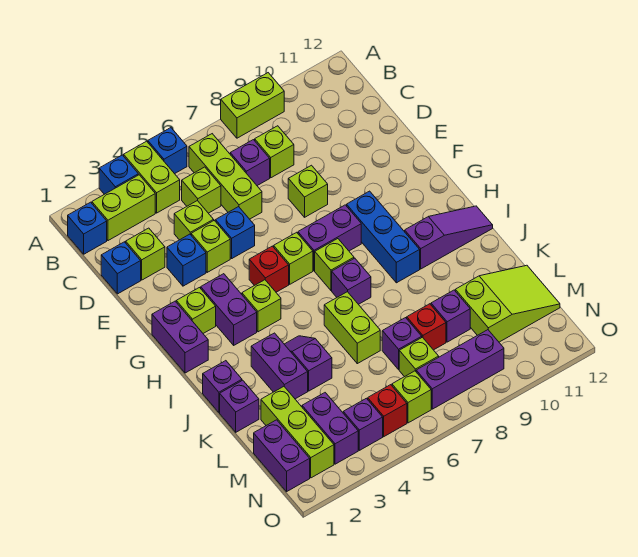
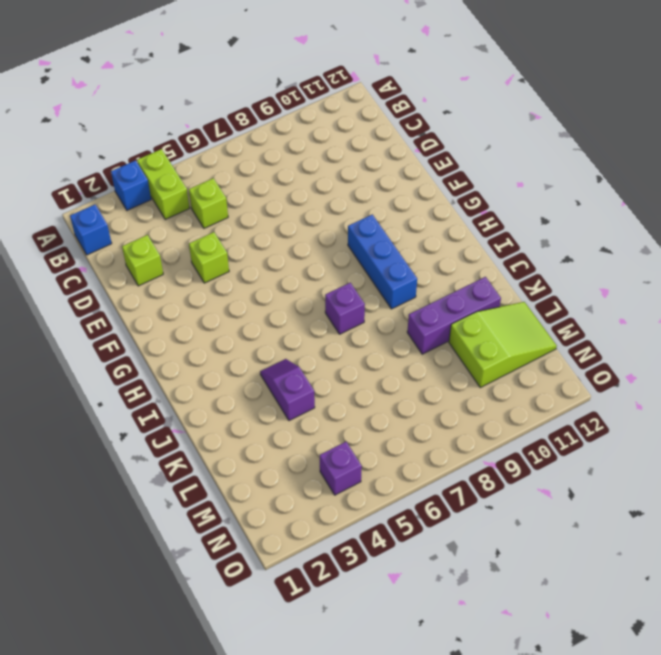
purple brick K9:K11 level 1 -> purple brick N7:N9 level 1
none -> blue brick A5 level 1
none -> lime brick A8:A9 level 1
none -> lime brick B2:B3 level 1
none -> lime brick B6:D6 level 1

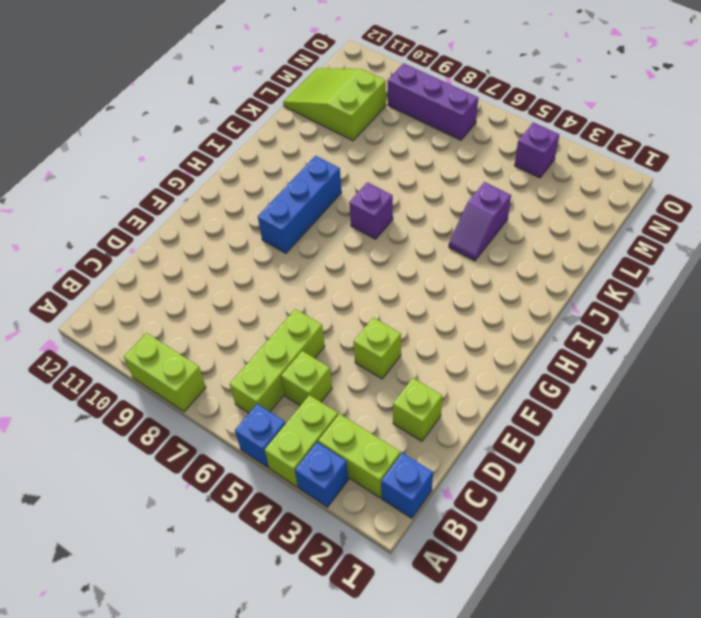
none -> purple brick C7 level 1
none -> lime brick C8 level 1
none -> blue brick D1 level 1
none -> lime brick D4 level 1

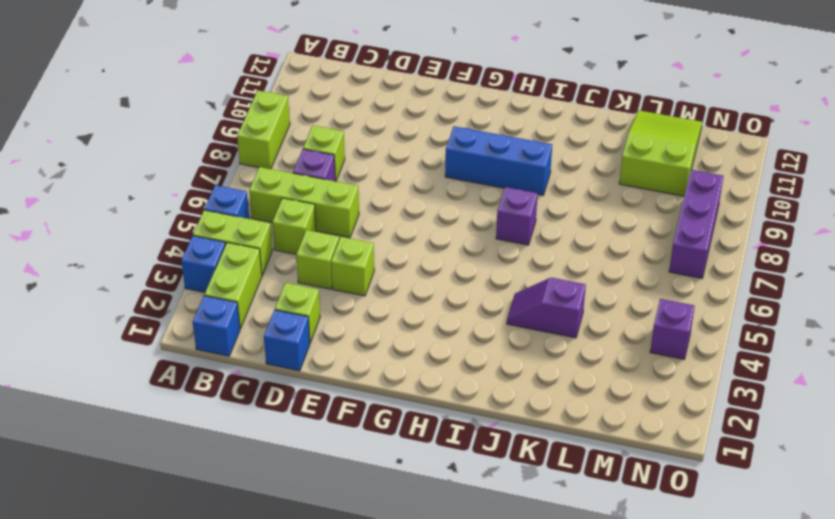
none -> blue brick E3 level 1
none -> blue brick E5 level 1
none -> lime brick E8 level 1
none -> purple brick G1:H1 level 1

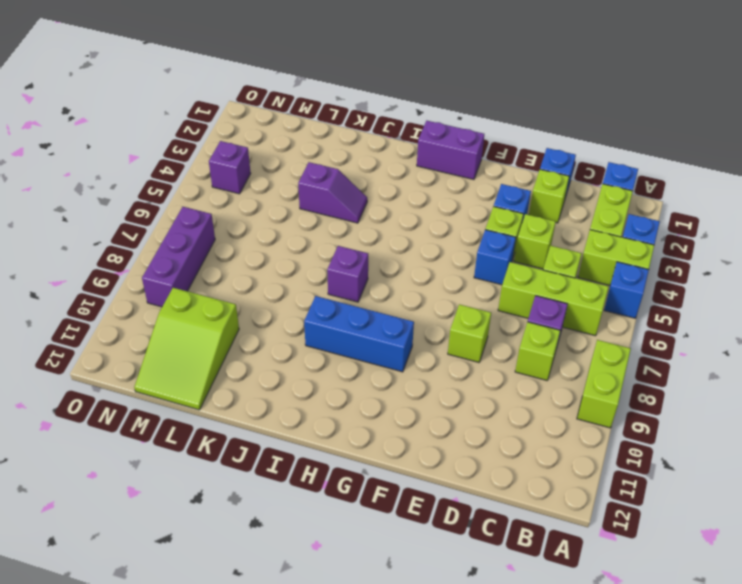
none -> lime brick G2 level 1
none -> purple brick G3:H3 level 1
none -> red brick G5 level 1
none -> lime brick G6 level 1

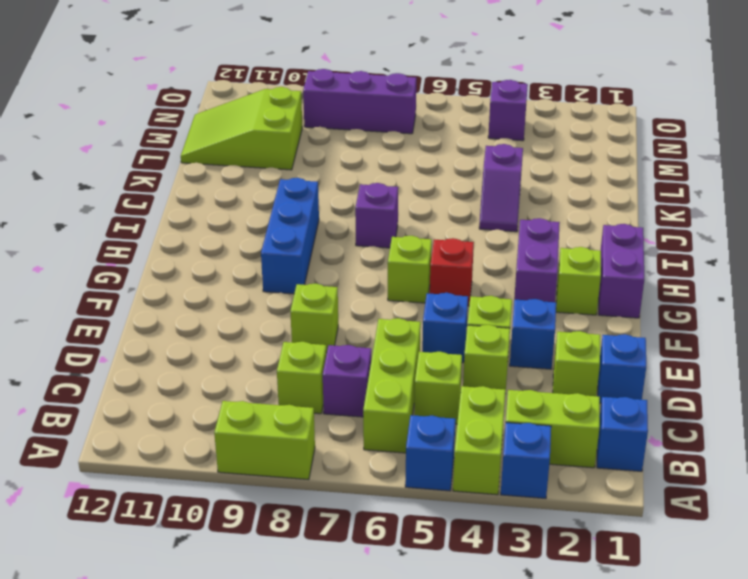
none -> purple brick G7:G8 level 1
none -> lime brick H4 level 1
none -> lime brick H7 level 1
none -> purple slope I10:I12 level 1 top 10

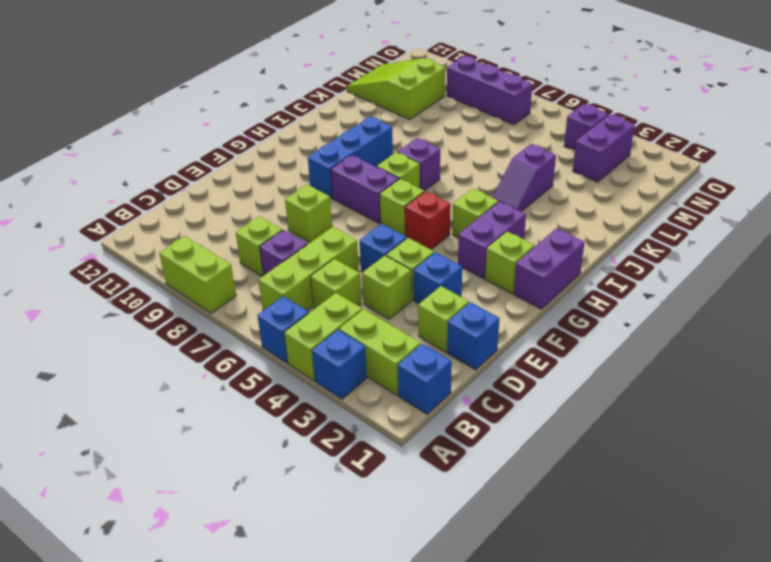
none -> purple slope I10:I12 level 1 top 10
none -> purple brick J1 level 1
none -> purple brick J3:K3 level 1
none -> lime brick J6:K6 level 1

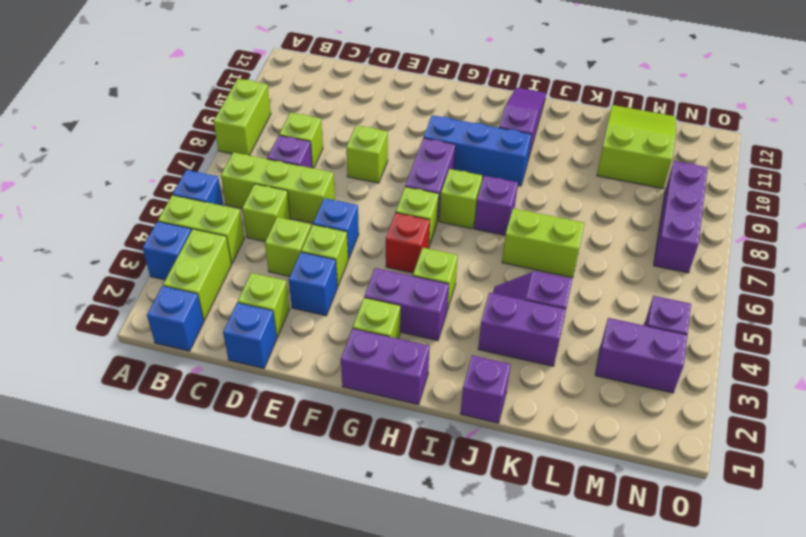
none -> purple brick K1 level 1
none -> lime brick L2:N2 level 1
none -> purple brick L7 level 1
none -> red brick L8 level 1

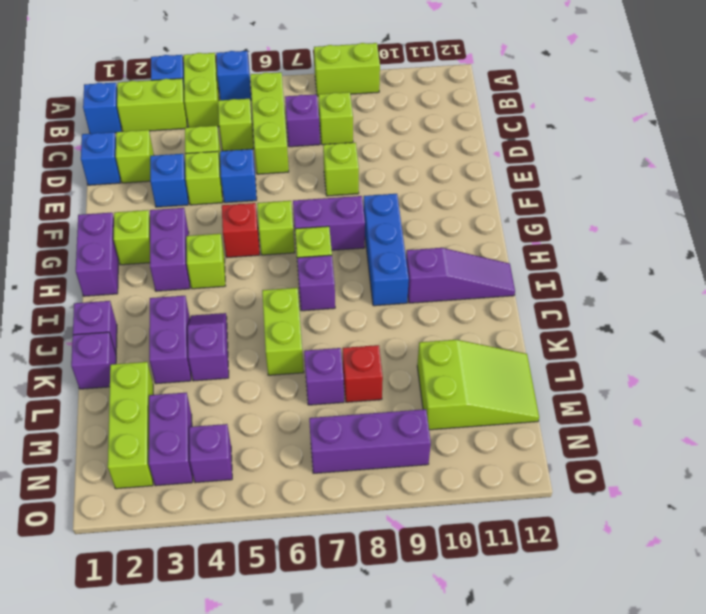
none -> purple brick L9 level 1
none -> purple brick M1:N1 level 1
none -> lime brick M7 level 1
none -> red brick N5 level 1

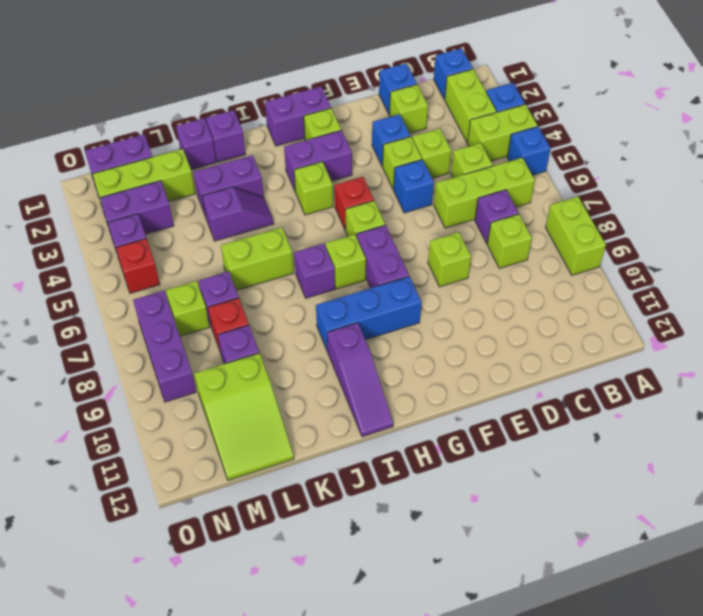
none -> lime brick N6 level 1

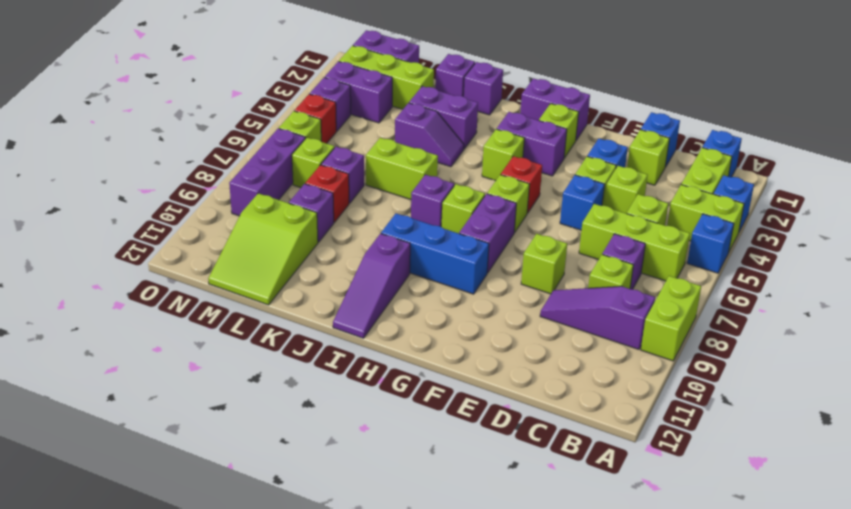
purple slope B9:D9 level 1 top B -> none

